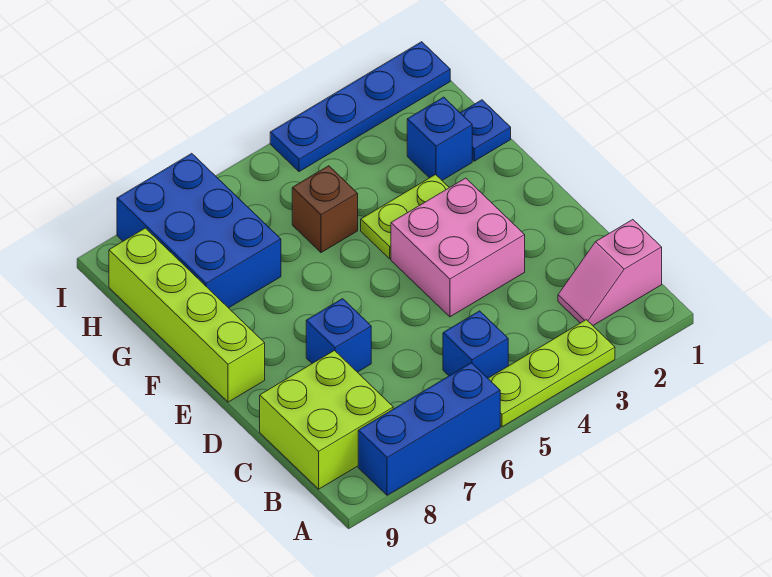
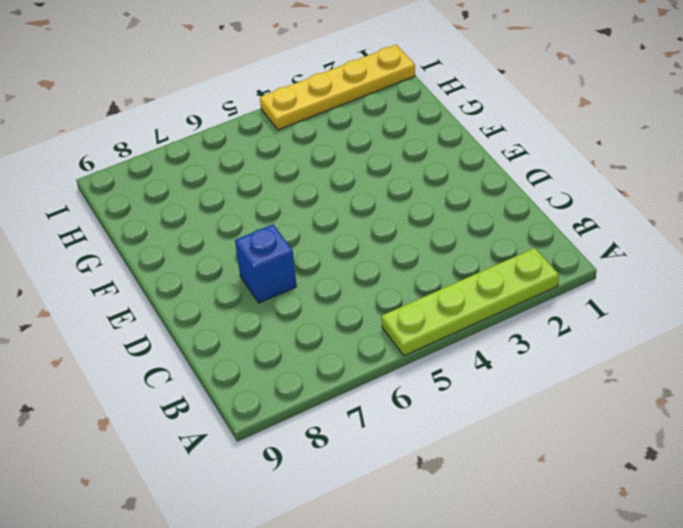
lime plate A2:A5 level 1 -> lime plate A3:A5 level 1
yellow plate I1:I4 level 1 -> blue plate I1:I4 level 1
none -> blue brick A6:A8 level 1
none -> pink slope B1:B2 level 1 top 1
none -> blue brick B5 level 1

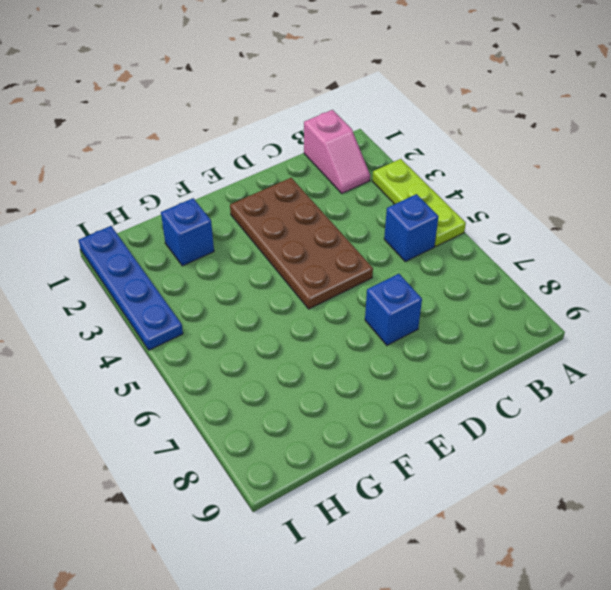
brown plate D2:E5 level 1 -> pink brick D3:E4 level 1
none -> blue brick A6:A8 level 1
none -> lime brick B8:C9 level 1
none -> lime brick E9:H9 level 1

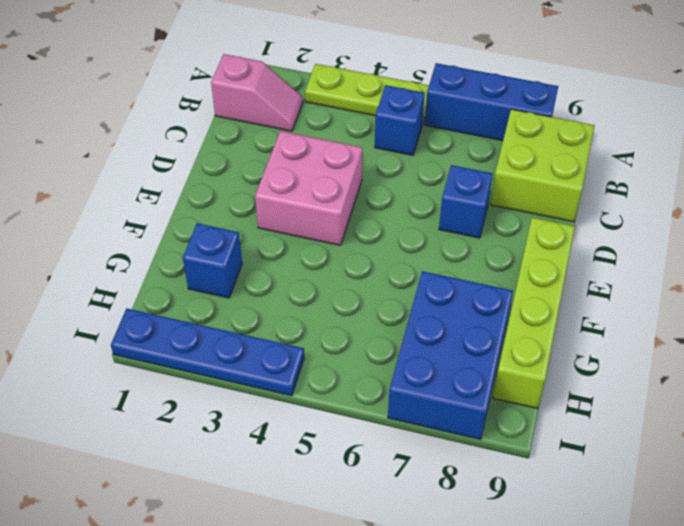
none -> lime plate F3:F4 level 1
none -> blue plate G1 level 1
none -> brown brick G5 level 1

